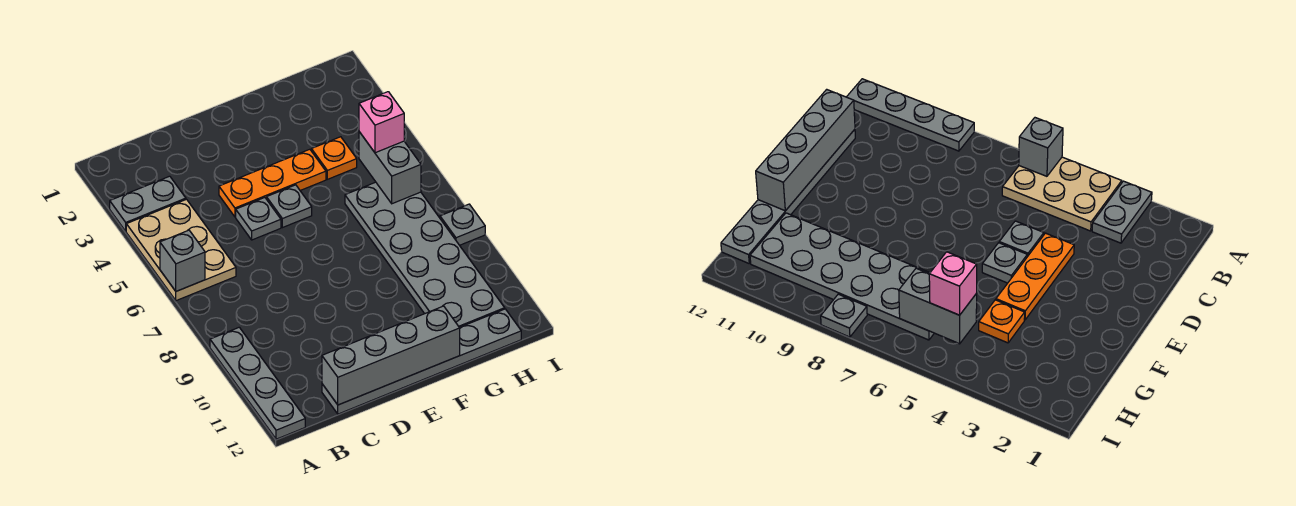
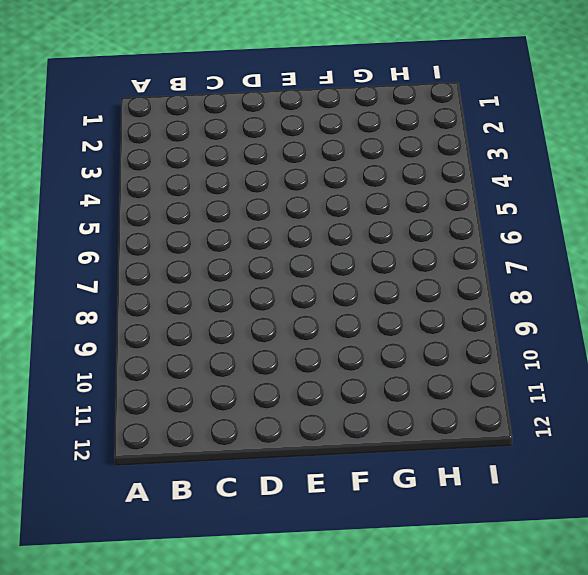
none -> grey plate A3:B3 level 1
none -> tan plate A4:B6 level 1
none -> grey plate A9:A12 level 1

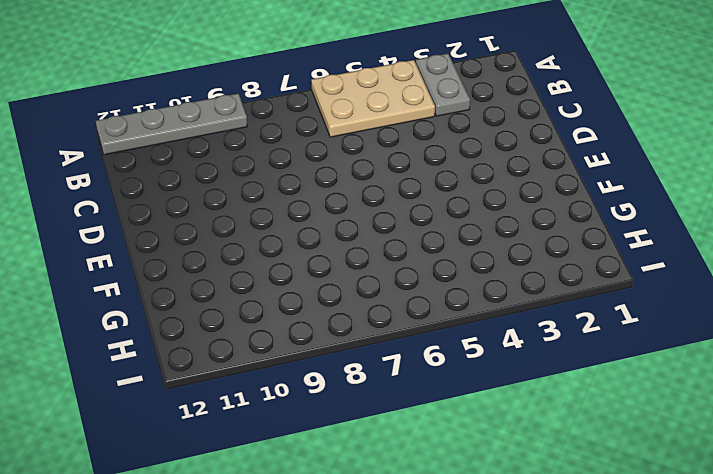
none -> grey plate C12:H12 level 1
none -> orange plate D4:F4 level 1
none -> grey plate D5 level 1

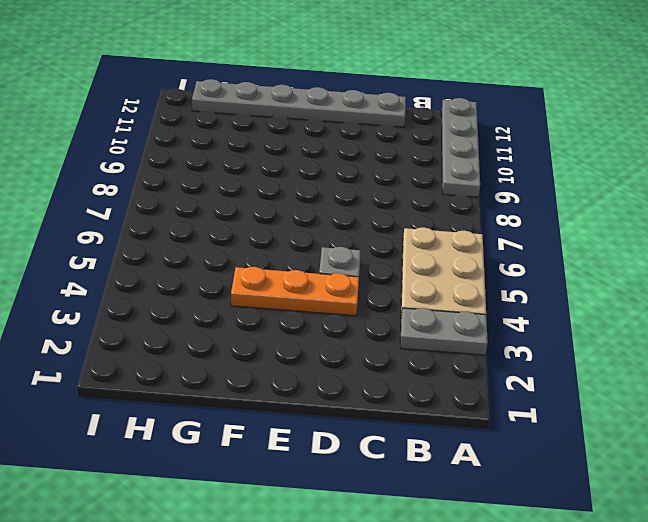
none -> grey plate E5 level 1
none -> orange plate G4 level 1
none -> grey plate G6:H11 level 1

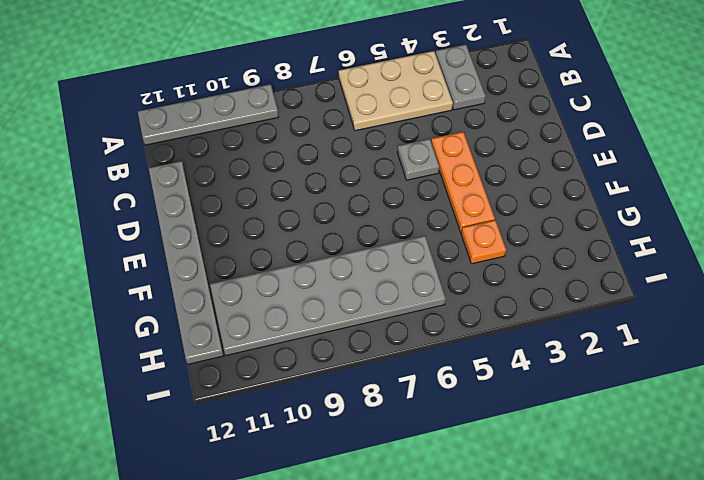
none -> grey plate E5 level 1
none -> grey plate I8 level 1
none -> grey brick A6 level 2

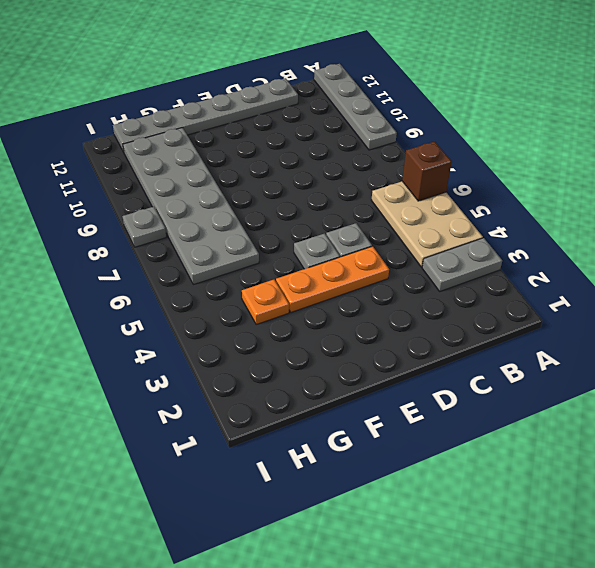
brown brick A6 level 2 -> grey brick A6 level 2
none -> grey brick C12:F12 level 2
none -> grey brick H5:H6 level 2
none -> pink brick H5 level 3

